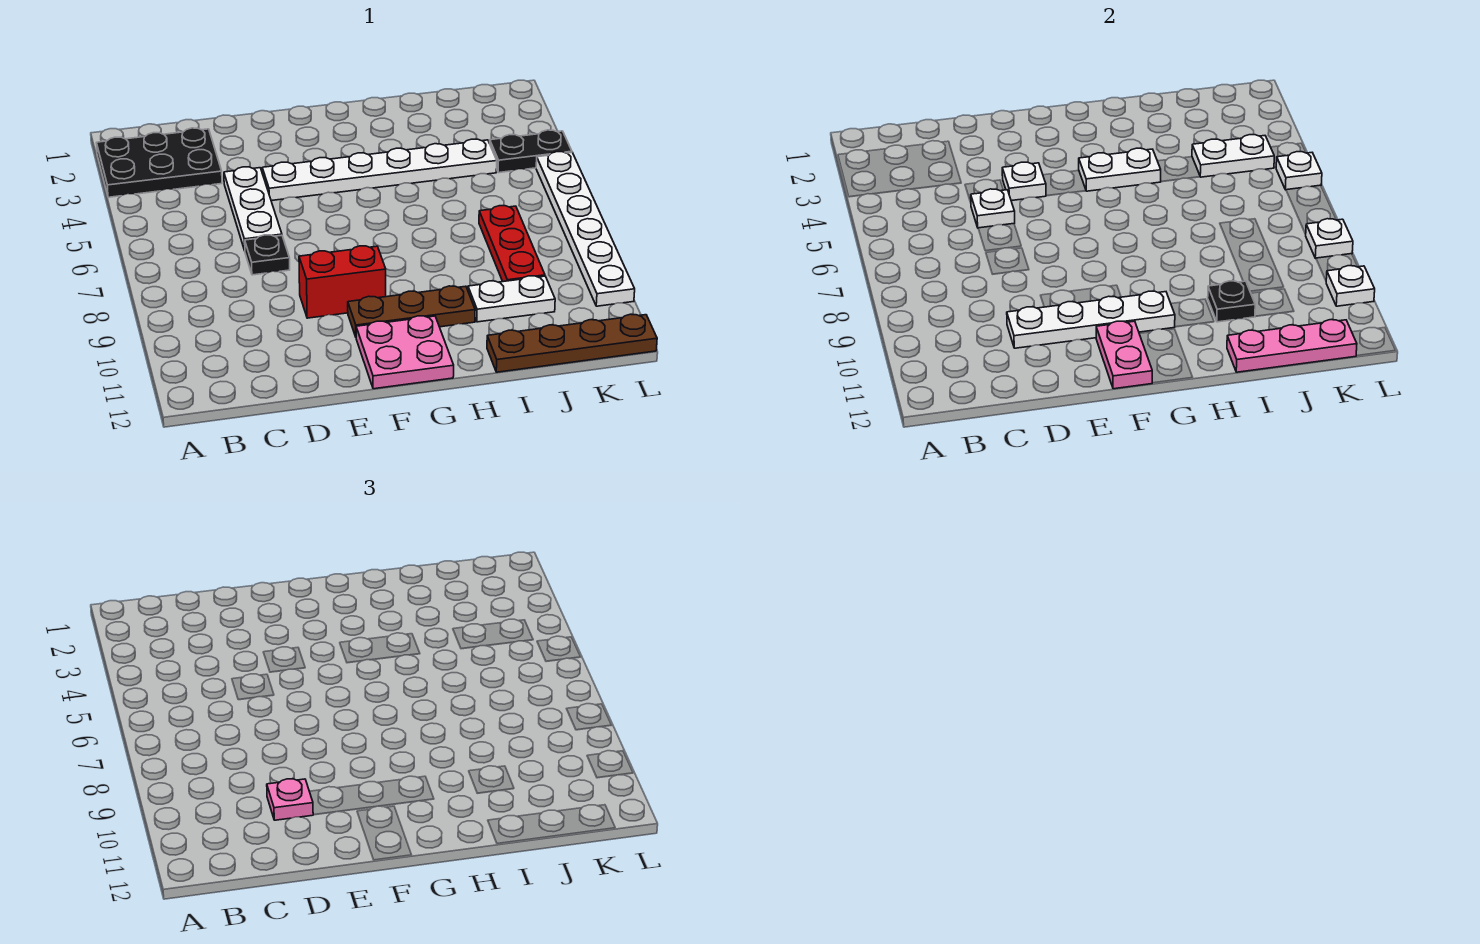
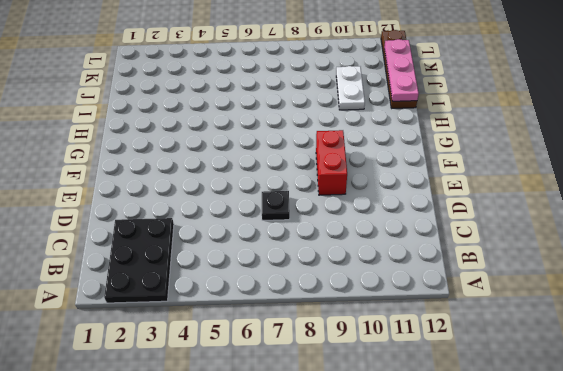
none -> white plate D4:D6 level 1
none -> white plate E4:J4 level 1
none -> brown plate F10:H10 level 1

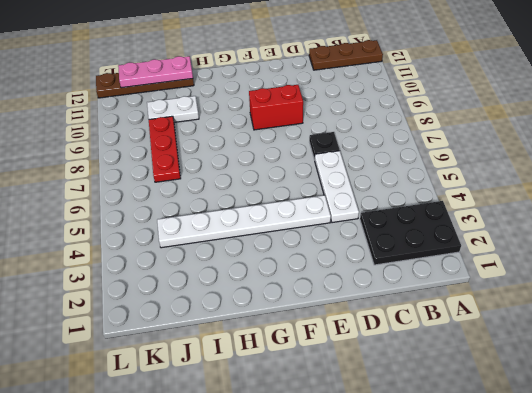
brown plate A12:C12 level 1 -> brown plate F10:H10 level 1
none -> pink plate F11:G12 level 1
none -> black plate K4:L4 level 1
none -> white plate L5:L10 level 1

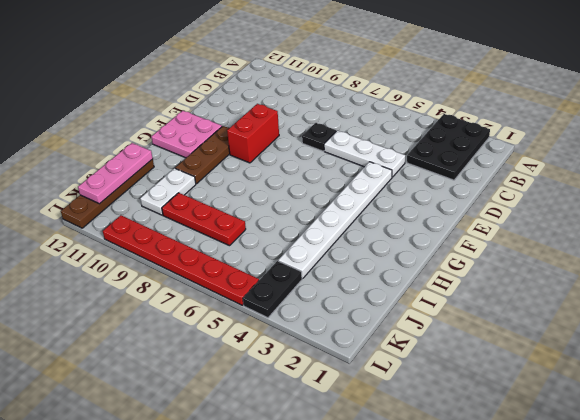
red plate L5:L10 level 1 -> white plate L5:L10 level 1
none -> white plate D5 level 2
none -> white plate D10:G10 level 2
none -> white plate E4 level 2

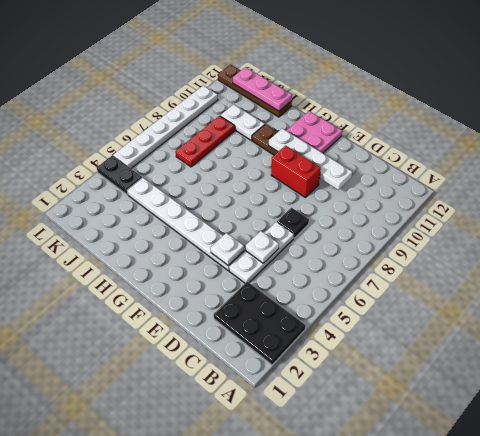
none -> pink plate F11:F12 level 2
none -> white plate G4:H4 level 2
none -> black plate I10 level 2

